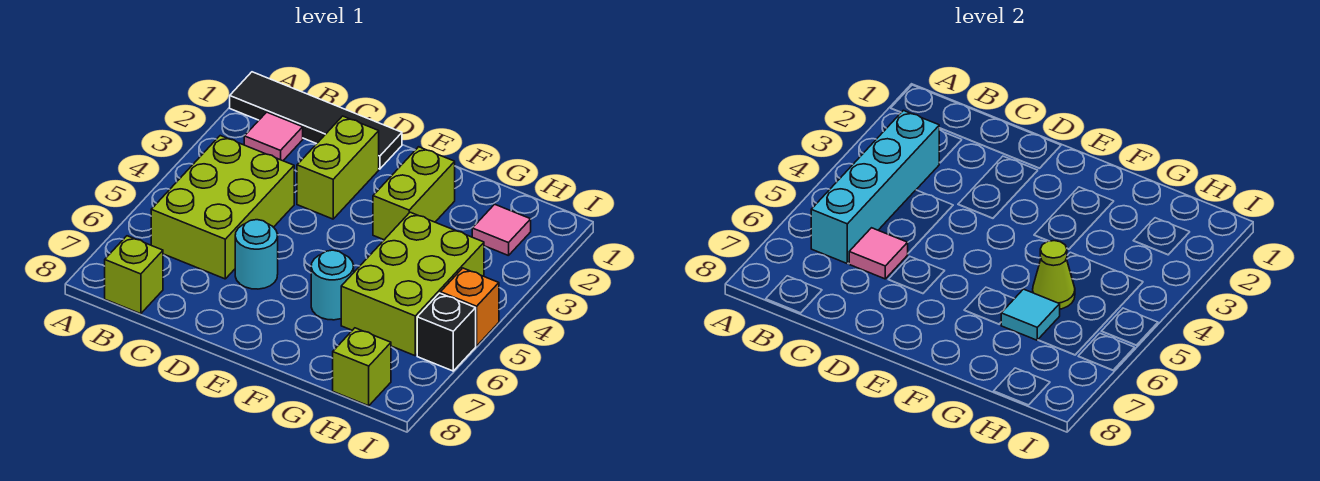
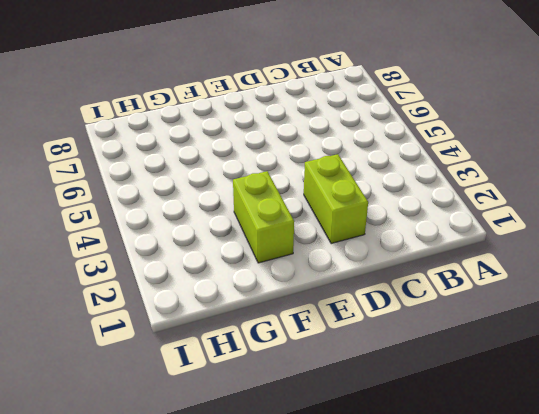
none -> black tile A1:D1 level 1
none -> pink tile B2 level 1
none -> lime brick B4:C6 level 1

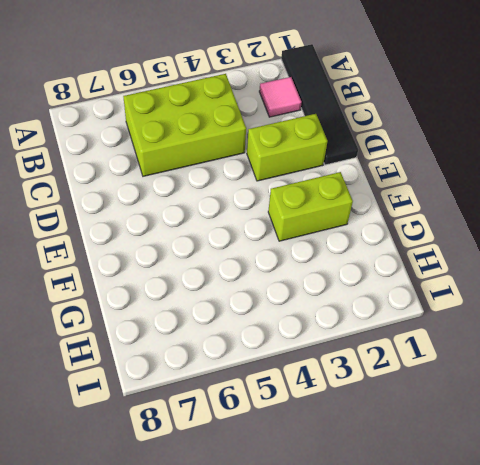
none -> lime brick B8 level 1
none -> cyan round brick D6 level 1
none -> cyan round brick F6 level 1

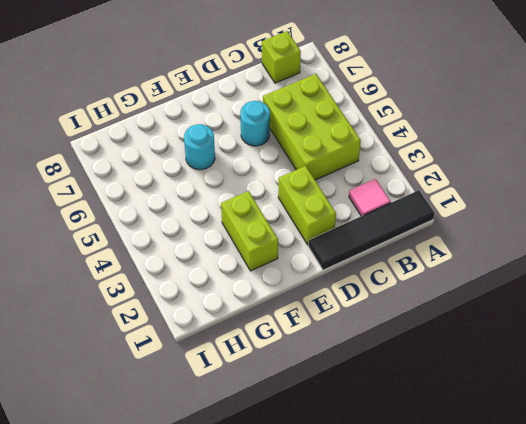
none -> lime brick G4:H6 level 1
none -> pink tile H2 level 1
none -> lime brick H8 level 1

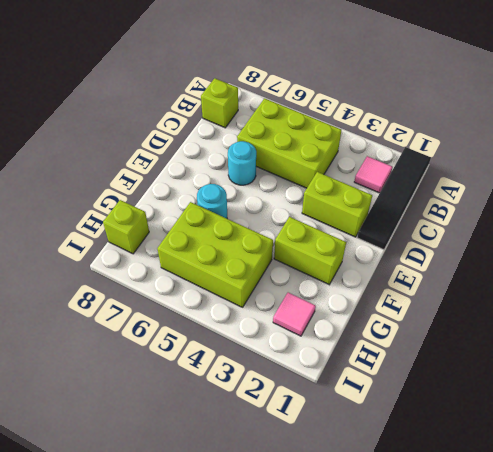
none -> orange brick I5 level 1
none -> black brick I6 level 1
none -> cyan brick B3:B6 level 2

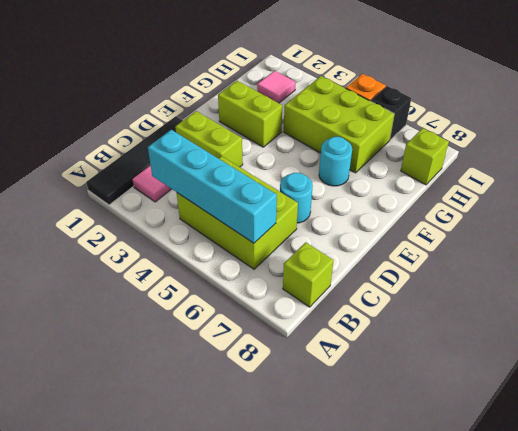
none -> pink tile C6 level 2
none -> lime cone G5 level 2
none -> cyan tile G6 level 2

